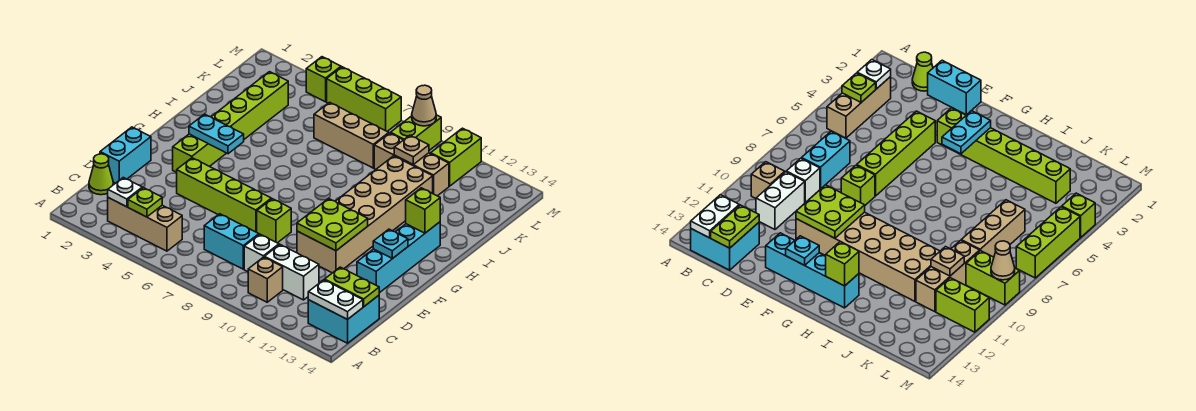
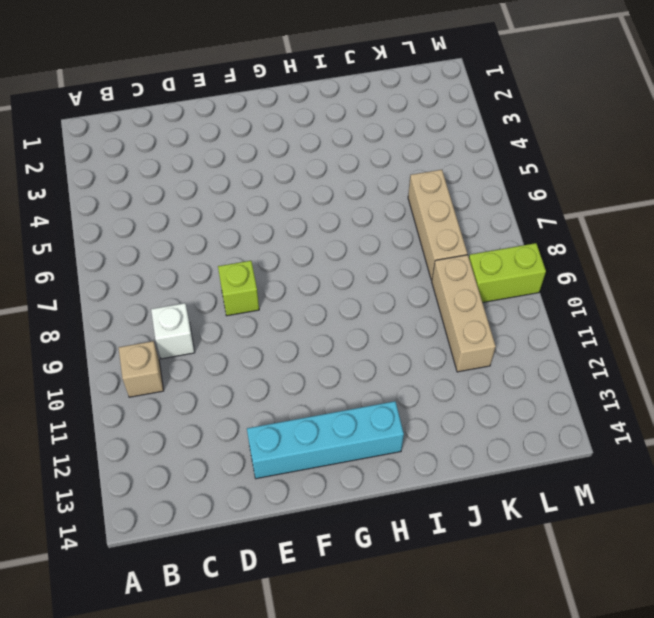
none -> tan brick B3:B5 level 1
none -> cyan brick B13:C14 level 1
none -> lime cone C1 level 1

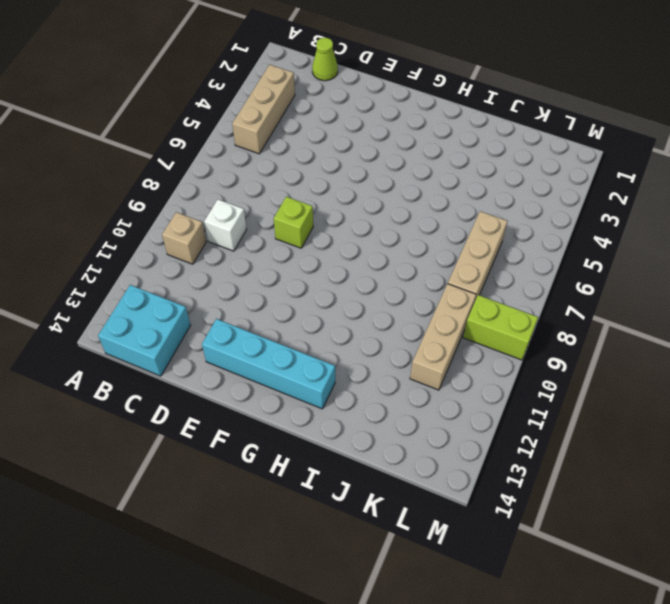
none -> cyan brick C7:C8 level 1
none -> white brick C10:C11 level 1
none -> cyan brick D1:E1 level 1

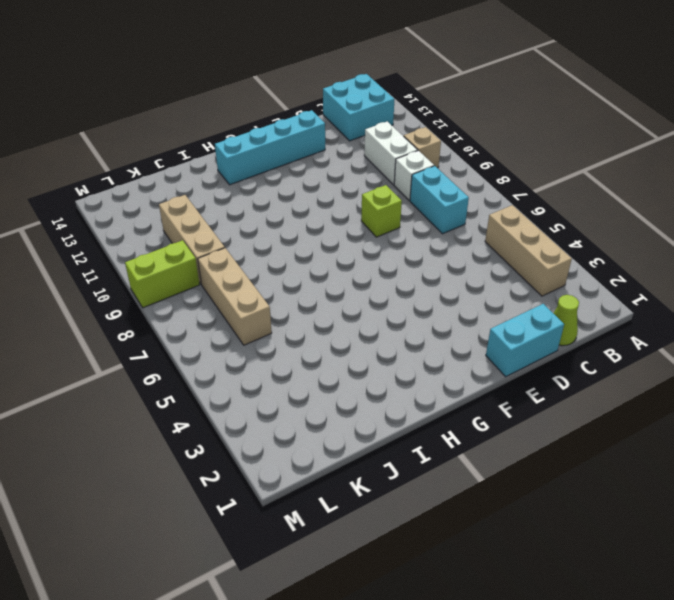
none -> lime brick E4:E7 level 1
none -> tan brick E10:J11 level 1
none -> lime brick F3:K3 level 1

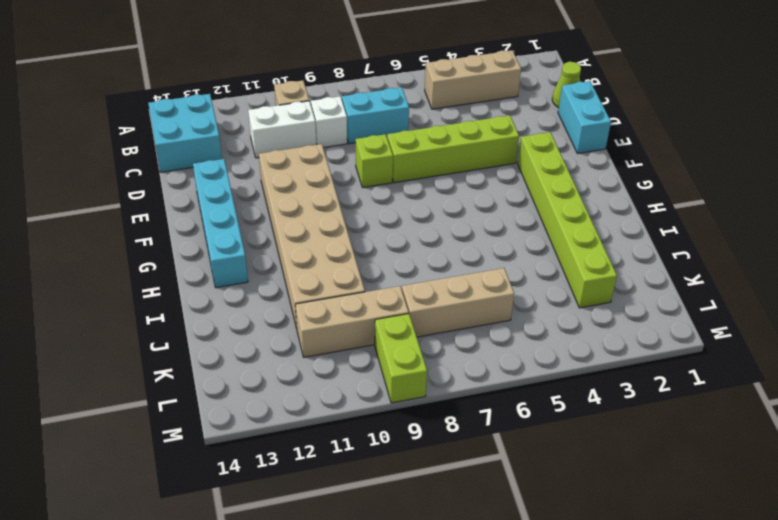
none -> lime brick L11:M11 level 1
none -> lime brick M4 level 1
none -> lime brick M5:M7 level 1

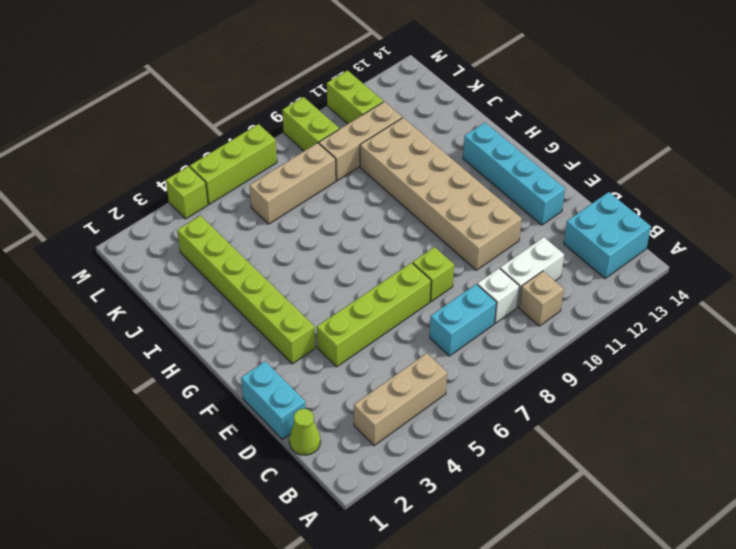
none -> white plate B3 level 2
none -> lime plate B4 level 2
none -> white plate B13:B14 level 2

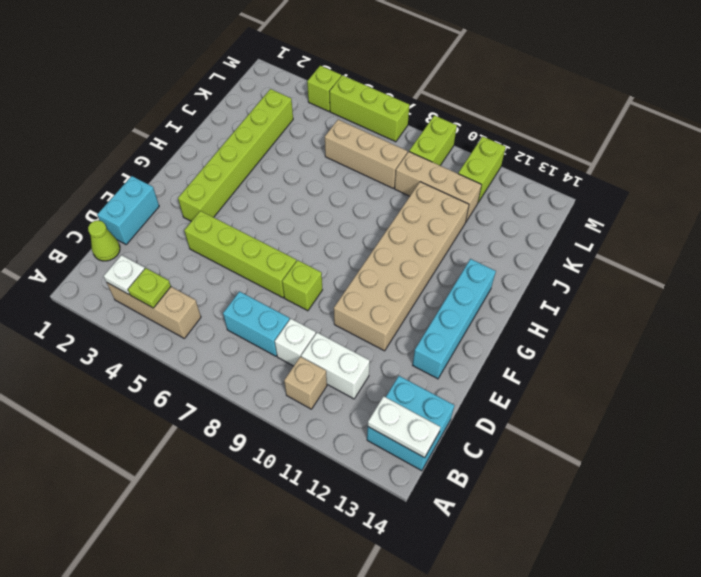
none -> lime plate C13:C14 level 2
none -> lime plate E10:F11 level 2
none -> cyan plate F13 level 2

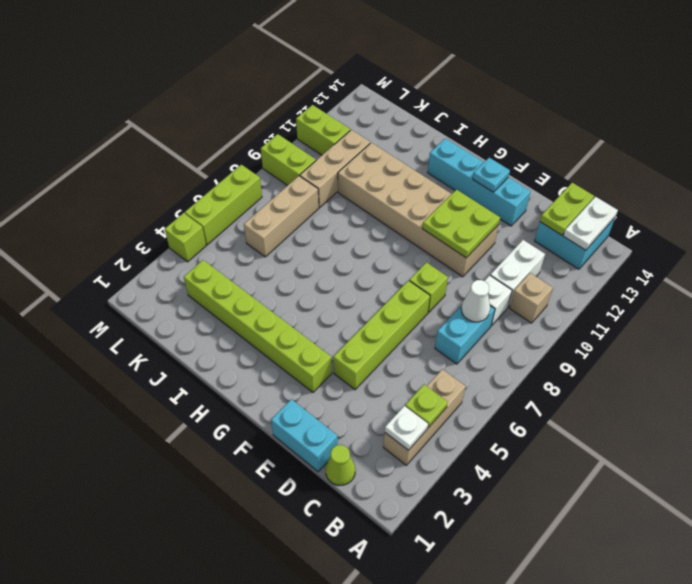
white cone C8 level 2 -> none
none -> cyan plate G3:G4 level 2
none -> lime brick H13 level 2
none -> tan plate K10 level 2

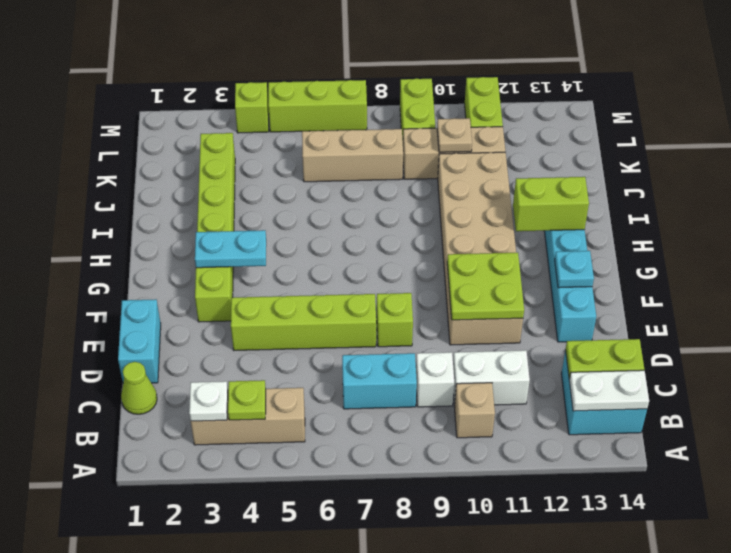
lime brick H12:H13 level 2 -> lime brick H13 level 2
none -> tan cone M9 level 2

